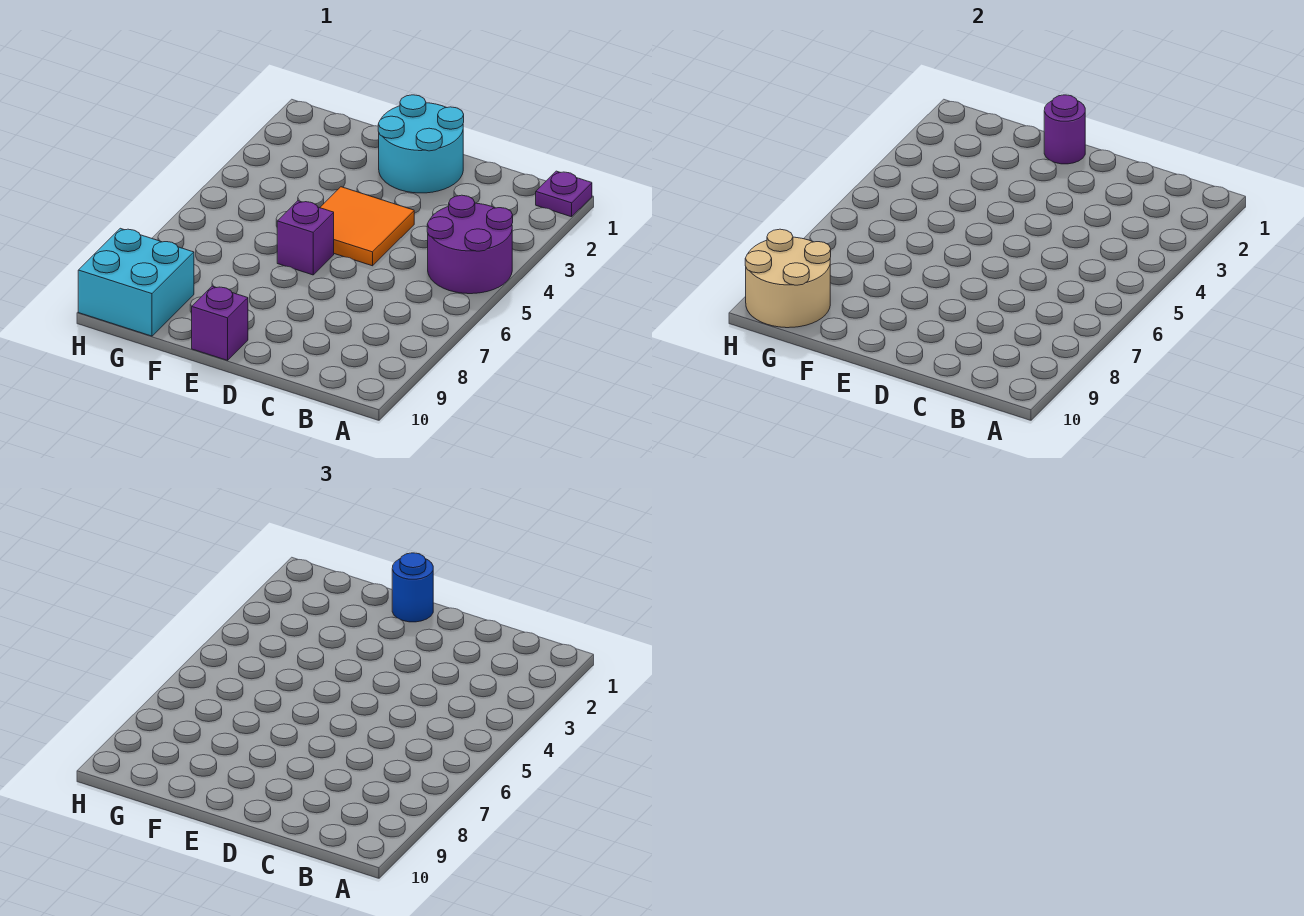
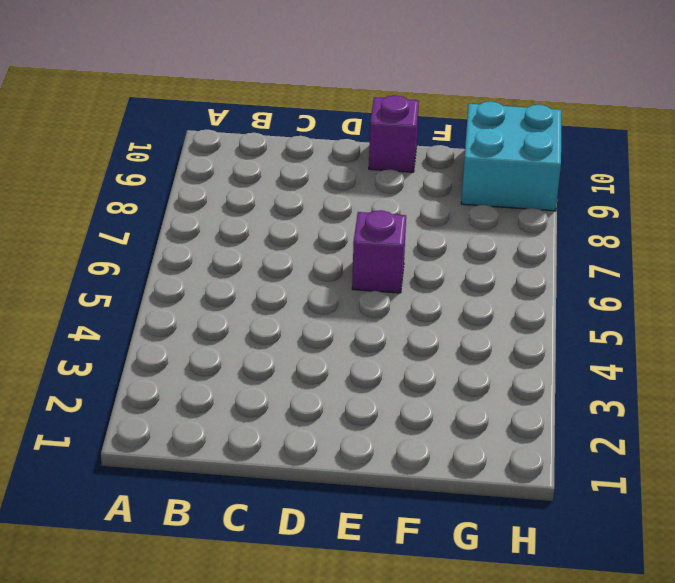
none -> purple plate A1 level 1
none -> purple round brick A4:B5 level 1

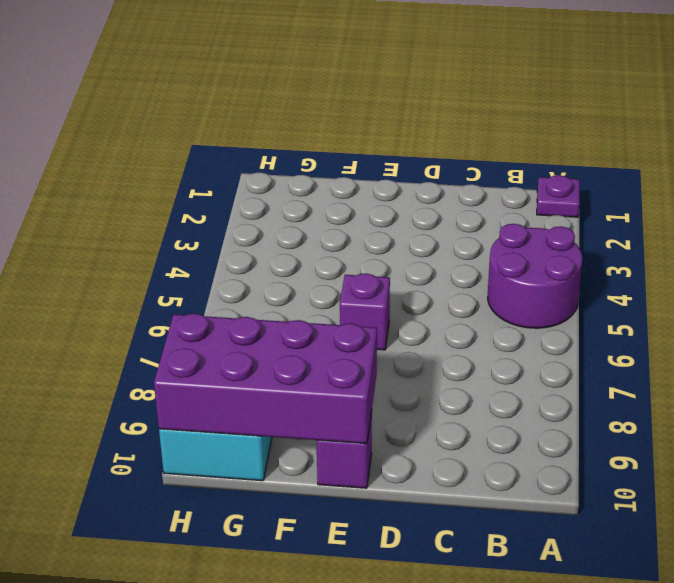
purple brick E9:H10 level 2 -> tan round brick G9:H10 level 2
none -> cyan round brick D1:E2 level 1
none -> orange tile D4:E5 level 1

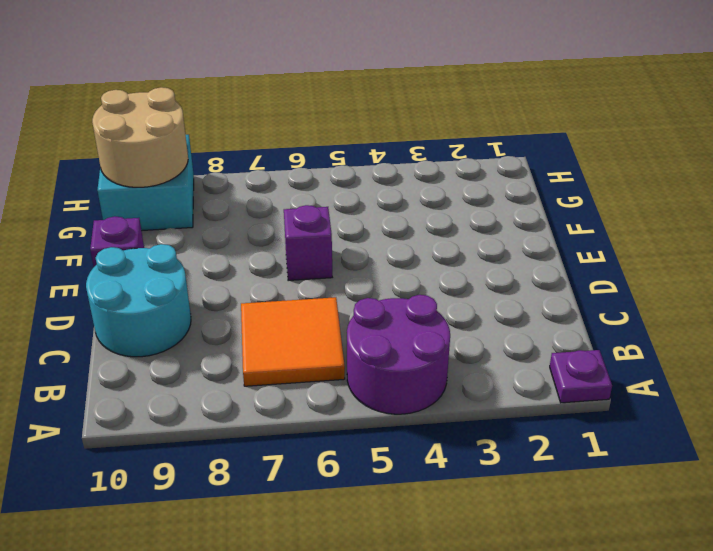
orange tile B6:C7 level 1 -> orange tile D4:E5 level 1
cyan round brick C9:D10 level 1 -> cyan round brick D1:E2 level 1
none -> purple round brick E1 level 2
none -> blue round brick E1 level 3

